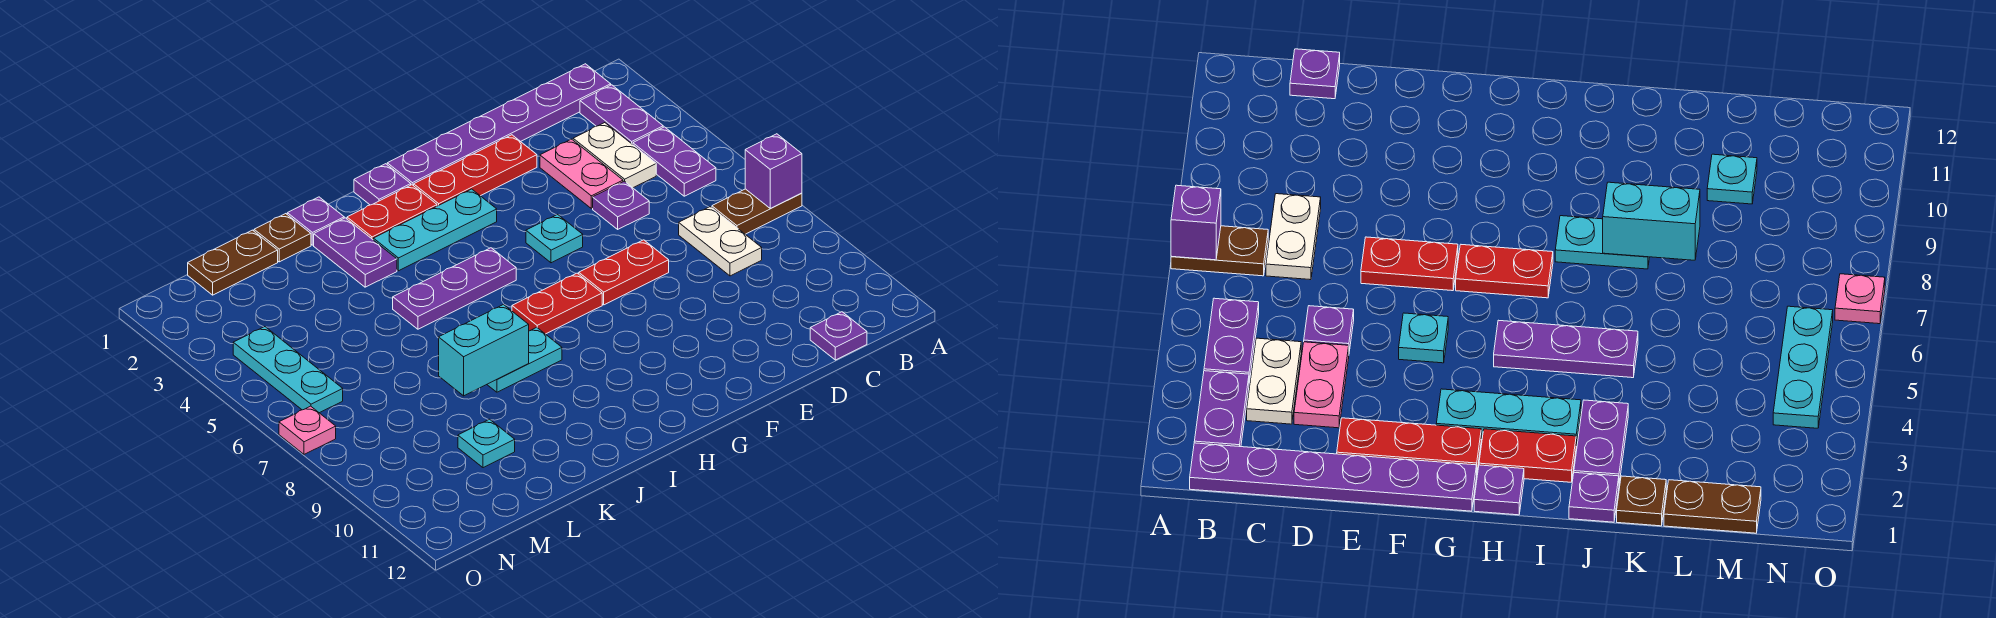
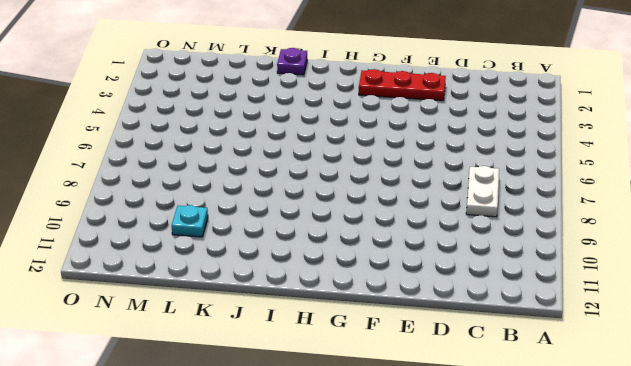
none -> brown plate A7:B7 level 1
none -> purple plate B1:G1 level 1
none -> purple plate B2:B3 level 1

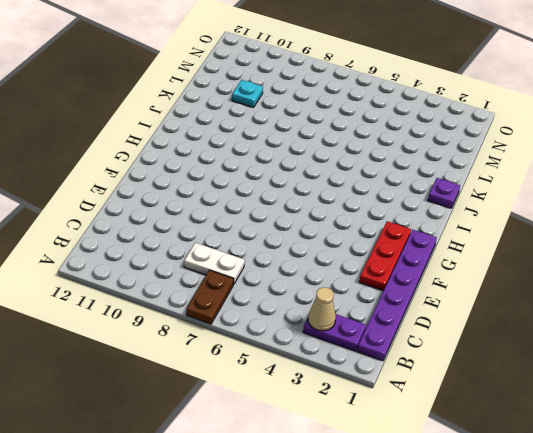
tan cone B3 level 2 -> none
none -> purple plate B4:B5 level 1
none -> white plate C3:C4 level 1
none -> purple plate C12 level 1

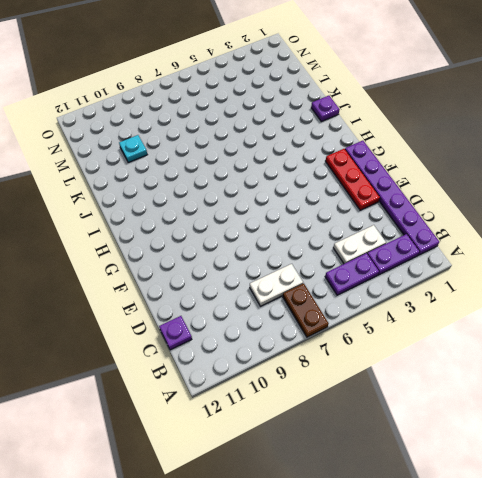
none -> pink plate D3:D4 level 1
none -> purple plate D5 level 1
none -> red plate E7:F7 level 1

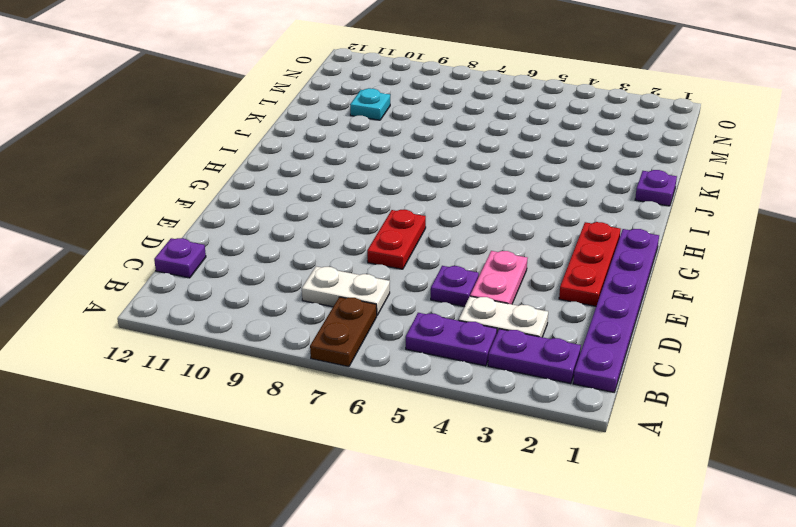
pink plate D4:E4 level 1 -> pink plate D3:D4 level 1
none -> cyan plate F5 level 1
none -> cyan plate G3:I3 level 1
none -> red plate G7:H7 level 1

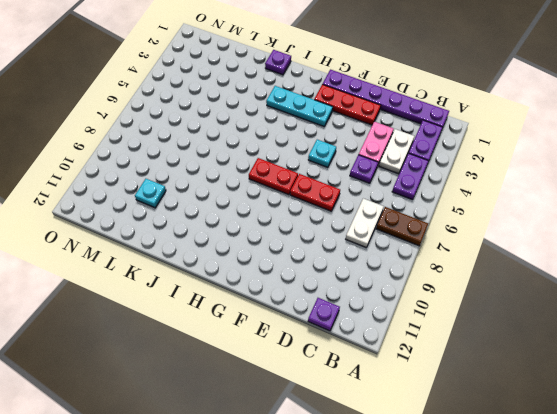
none -> purple plate H1 level 1
none -> red plate H2:I2 level 1
none -> purple plate H5:J5 level 1

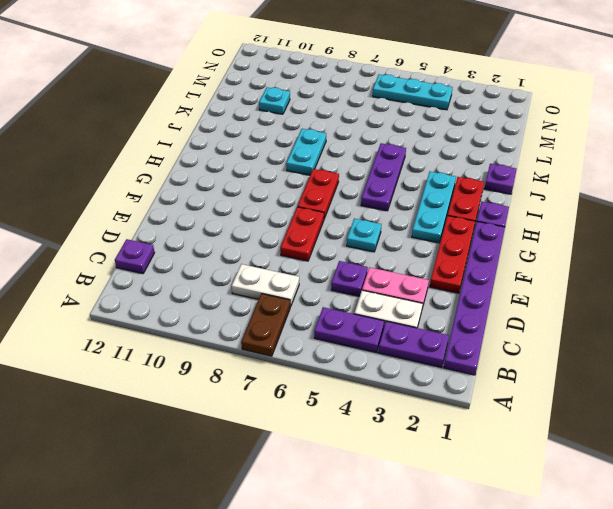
none -> purple plate J2:J3 level 1
none -> brown plate K1 level 1
none -> brown plate L1:M1 level 1

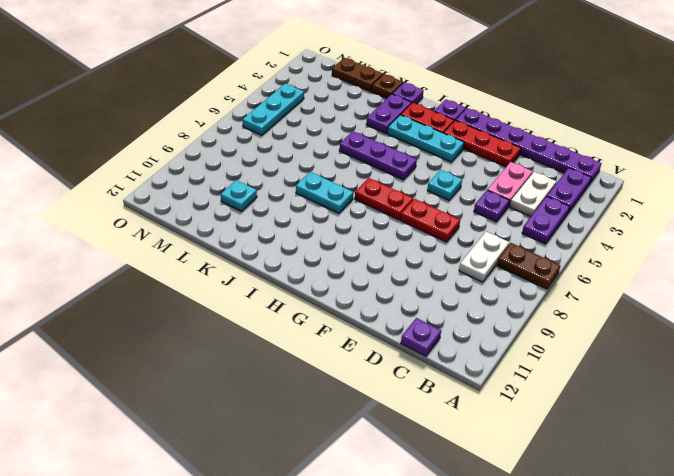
none -> pink plate O7 level 1
none -> purple brick A7 level 2
none -> cyan brick J8:K8 level 2

